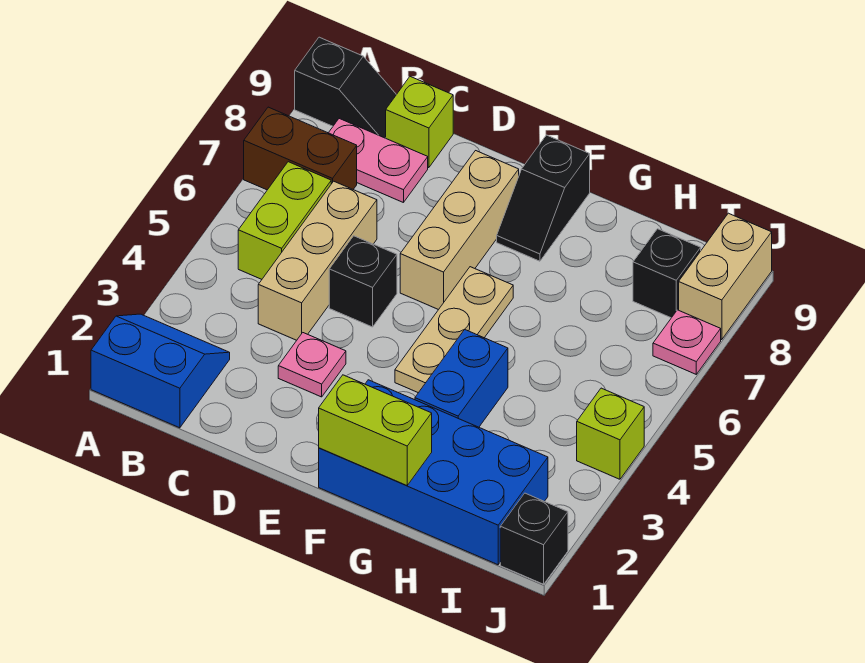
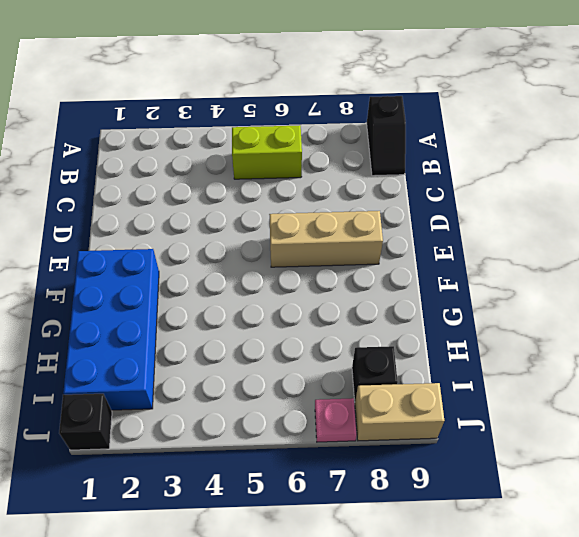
none -> blue slope A1:B2 level 1 top 1
none -> brown brick A7:B7 level 1
none -> pink plate B8:C8 level 1

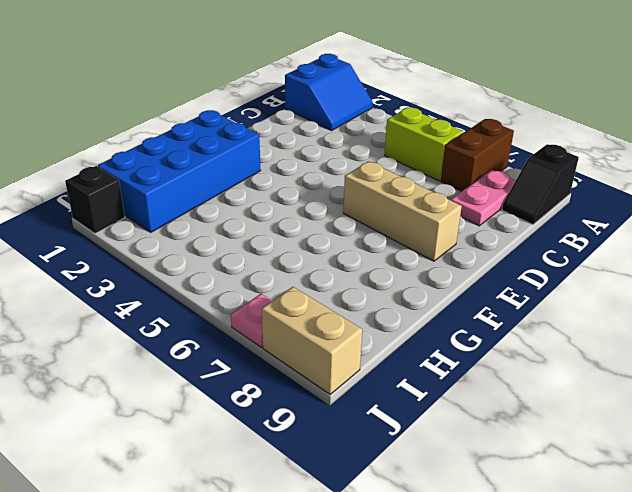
none -> tan brick C4:C6 level 1
none -> lime brick C9 level 1
none -> pink plate D3 level 1

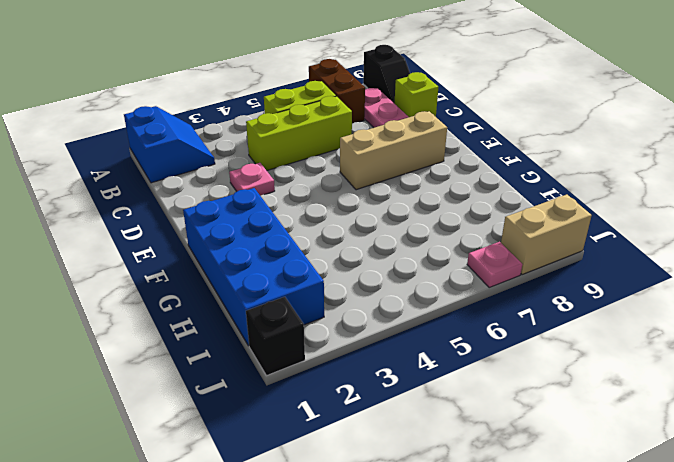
lime brick C4:C6 level 1 -> tan brick C4:C6 level 1
none -> black brick D5 level 1
none -> tan plate F4:F6 level 1
none -> black slope F8:F9 level 1 top 9

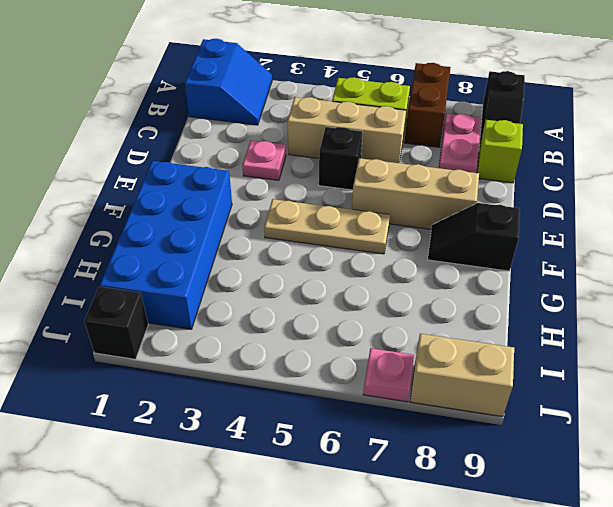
none -> blue brick G3:G4 level 1
none -> black brick I8 level 1
none -> lime brick J4 level 1

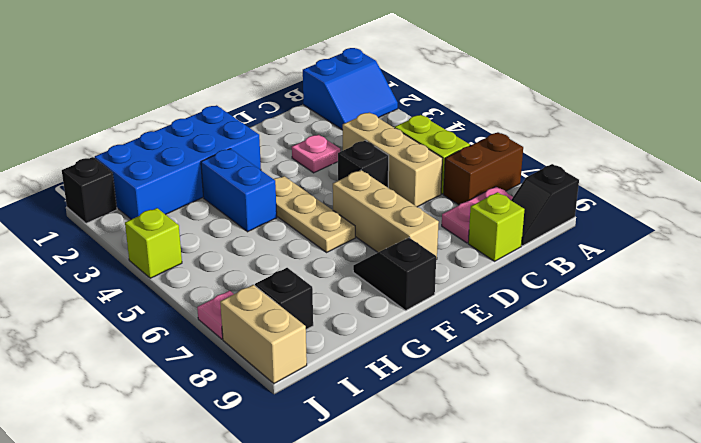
none -> lime brick F1:G1 level 2

